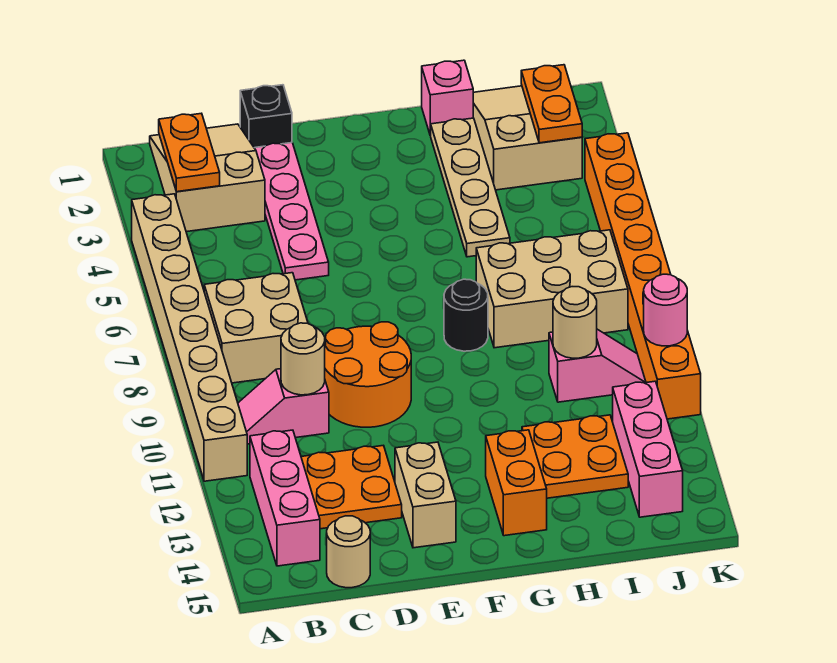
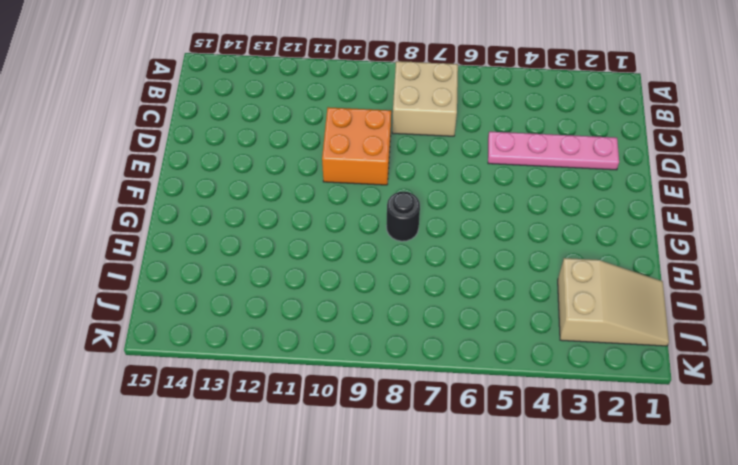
orange brick D9:E10 level 1 -> orange round brick D9:E10 level 1
none -> tan brick A4:A11 level 1
none -> tan slope B1:C3 level 1 top 3
none -> pink slope B10:C10 level 1 top C

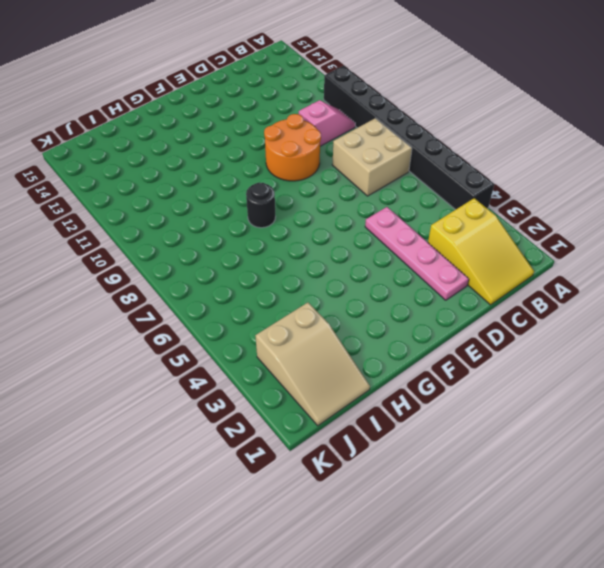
black brick A4:A11 level 1 -> tan brick A4:A11 level 1
yellow slope B1:C3 level 1 top 3 -> tan slope B1:C3 level 1 top 3
none -> pink brick B12:B14 level 1
none -> orange plate C12:D13 level 1
none -> tan round brick C15 level 1

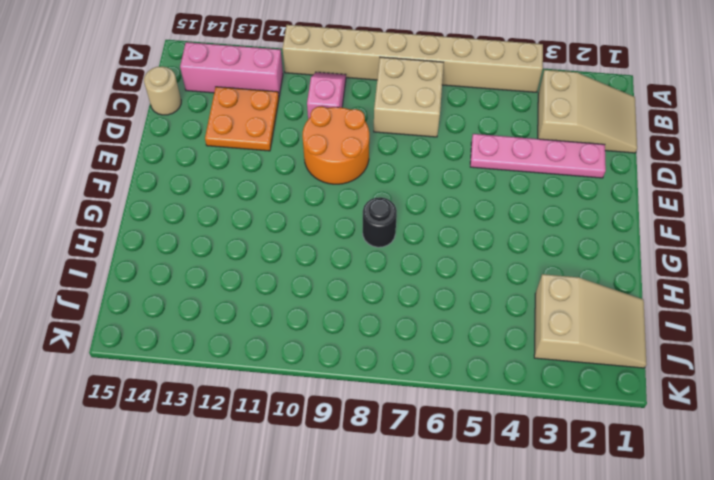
none -> black brick D1 level 1
none -> tan brick E13:E14 level 1
none -> orange brick G13:G14 level 1

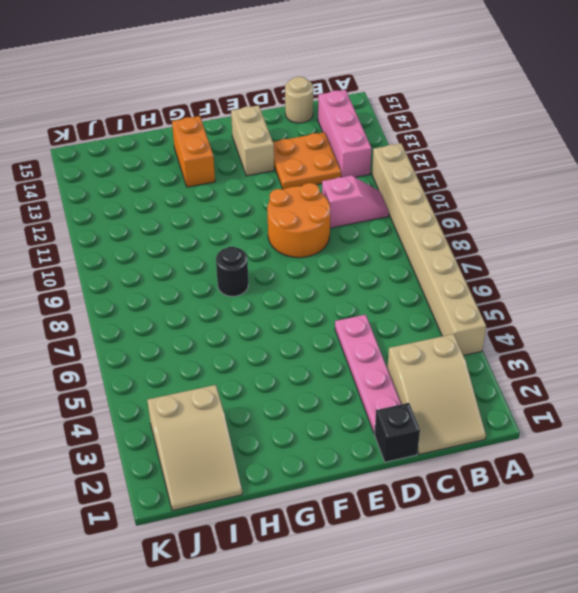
none -> tan brick B7:C8 level 1
none -> pink brick H1 level 1
none -> tan plate H2:H5 level 1

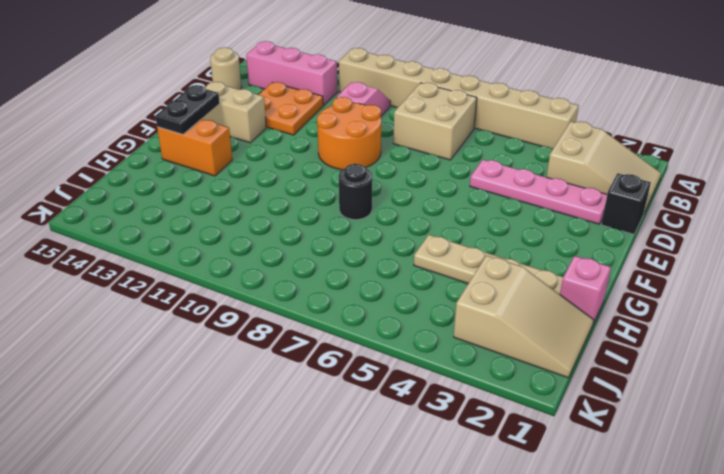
black plate F14:G14 level 2 -> none
none -> tan brick H7:J8 level 1
none -> orange plate H12:I13 level 1
none -> pink slope I10:J10 level 1 top I

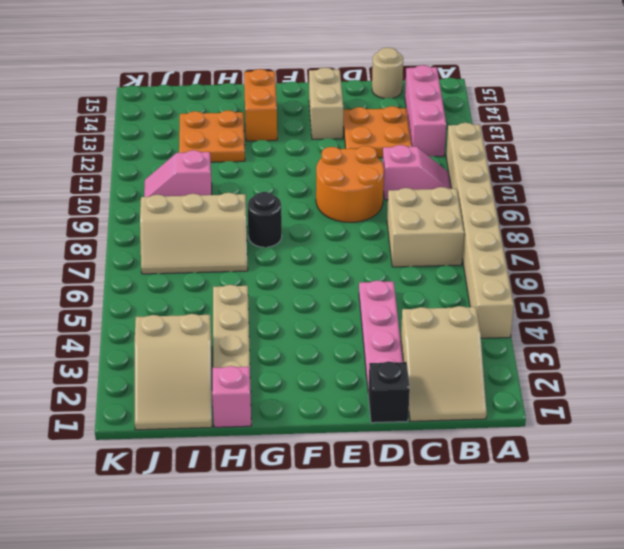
tan slope H7:J8 level 1 top 8 -> tan brick H7:J8 level 1
none -> pink brick J12:J14 level 1
none -> orange brick K4:K11 level 1
none -> orange plate B2:B3 level 2

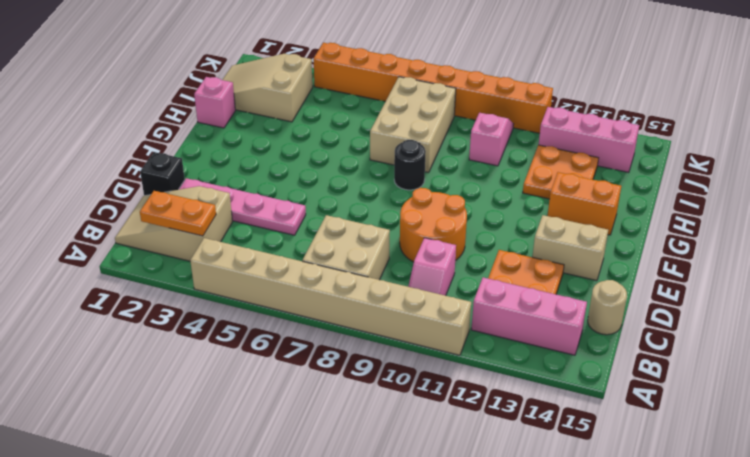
none -> tan plate H2:H5 level 1
none -> tan round brick C10 level 2
none -> tan round brick I10 level 2

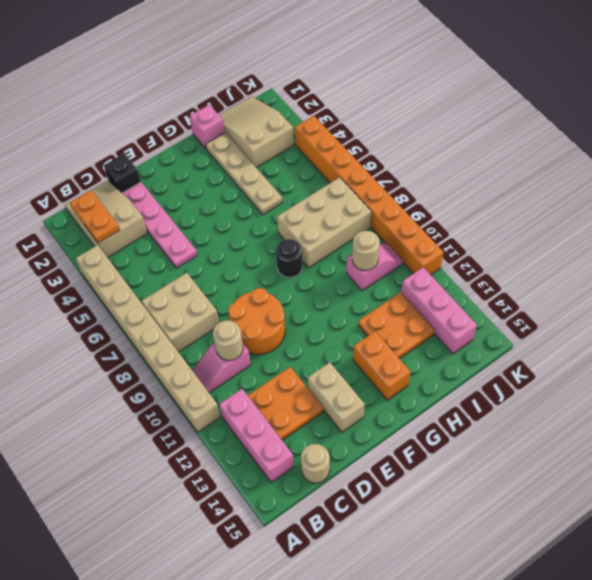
none -> orange plate J2:J3 level 2
none -> pink round brick K10 level 2

